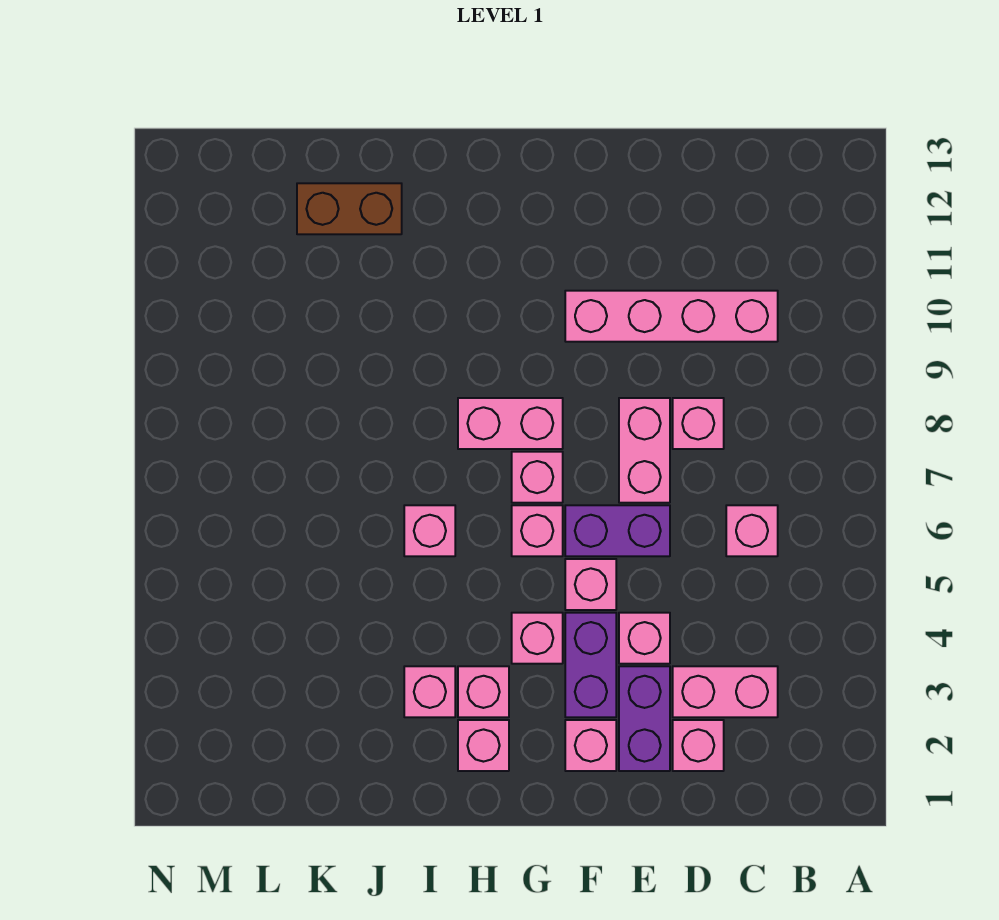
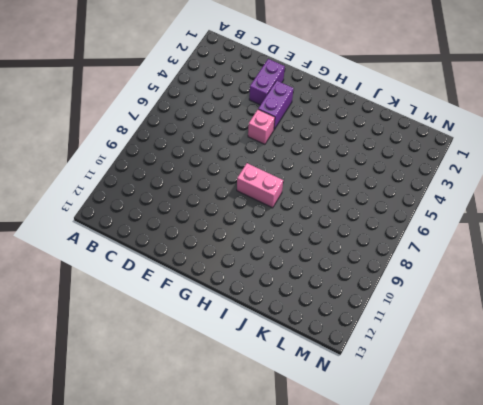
none -> pink brick C3:D3 level 1
none -> pink brick C6 level 1
none -> pink brick C10:F10 level 1

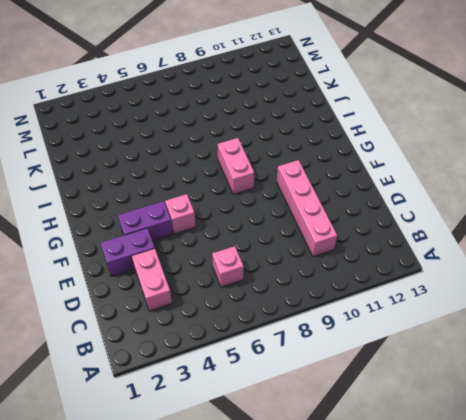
none -> pink brick D2 level 1
none -> pink brick D8 level 1
none -> pink brick E4 level 1

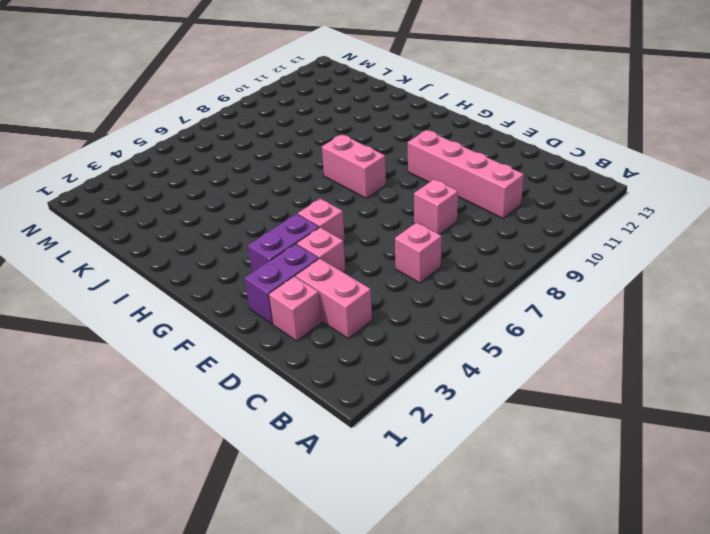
none -> purple brick E6:F6 level 1
none -> pink brick E7:E8 level 1
none -> pink brick F2 level 1

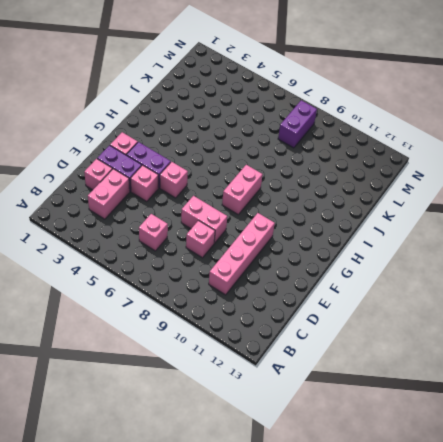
purple brick L8:M8 level 1 -> purple brick E6:F6 level 1
none -> pink brick G4 level 1
none -> pink brick G6 level 1
none -> pink brick G7 level 1

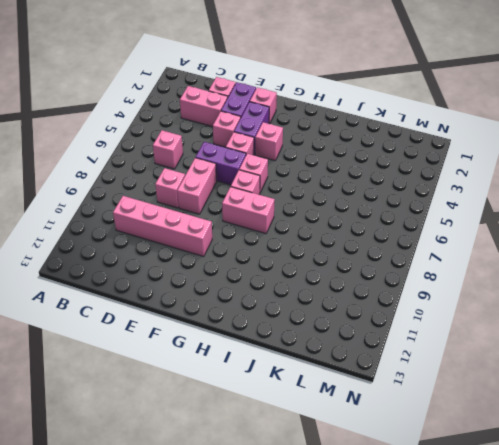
none -> pink brick H2 level 1
none -> pink brick H3 level 1
none -> pink brick I3 level 1

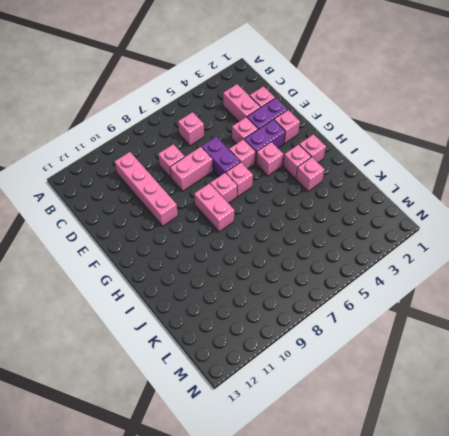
none -> pink brick I6 level 1
none -> brown brick J12:K12 level 1

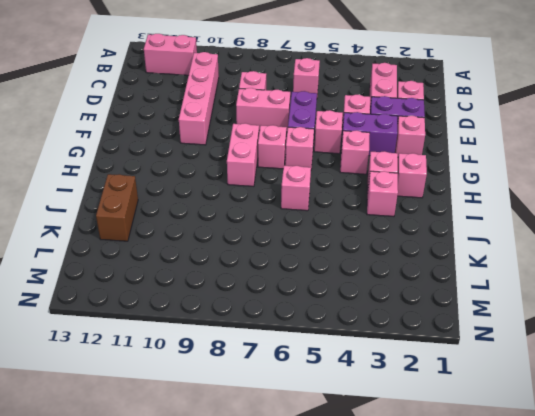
pink brick B11:B12 level 1 -> none

